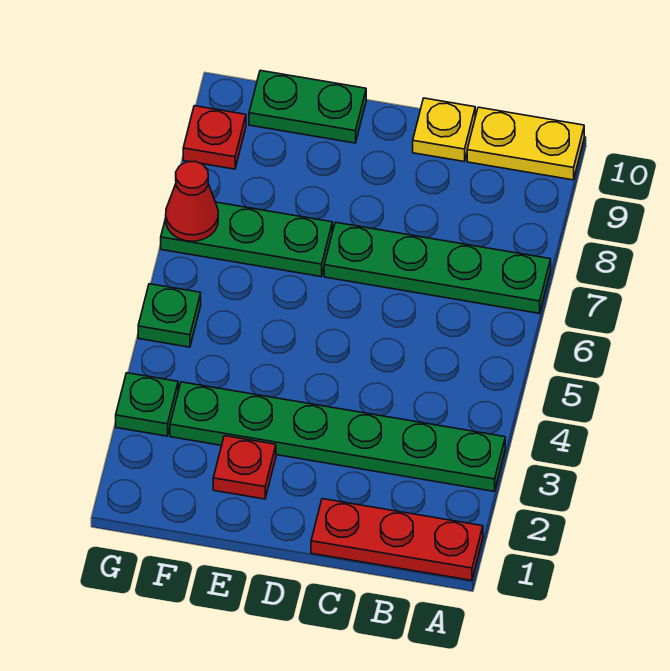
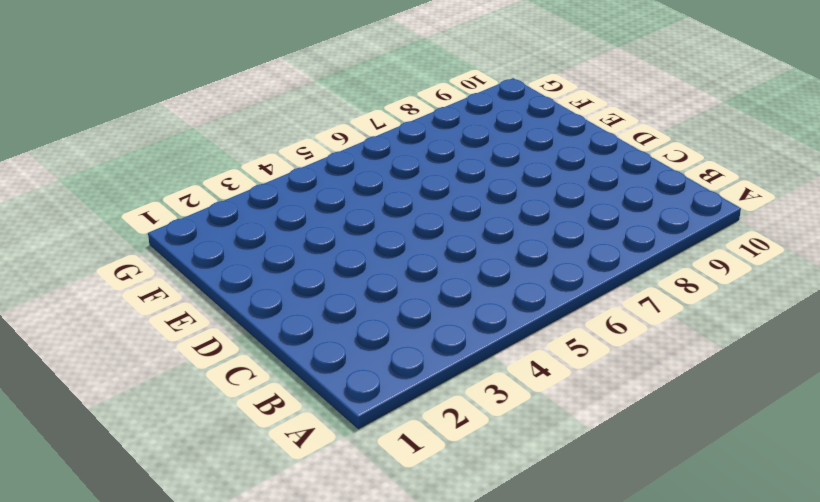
none -> red plate A1:C1 level 1
none -> green plate A3:F3 level 1
none -> green plate A7:D7 level 1

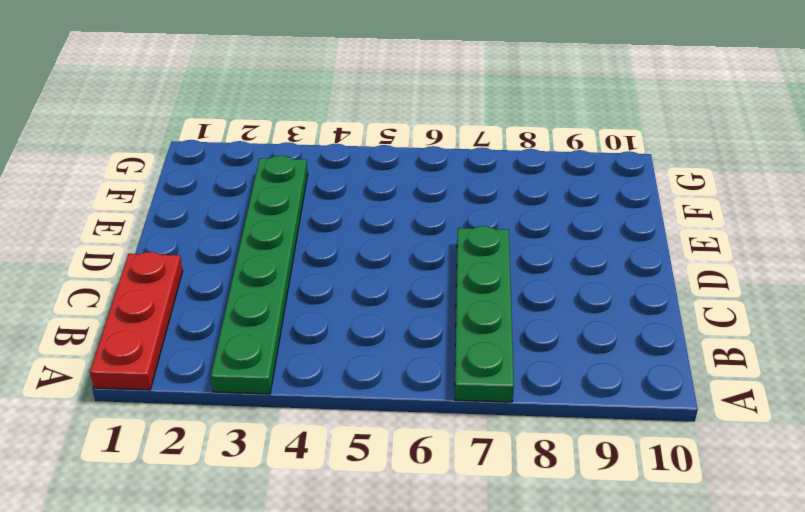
none -> yellow plate A10:B10 level 1
none -> yellow plate C10 level 1
none -> red plate E2 level 1

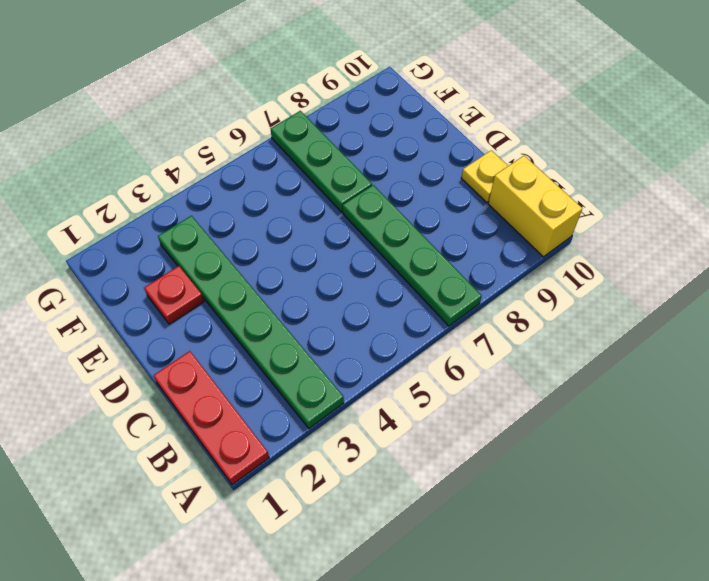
yellow brick A10:B10 level 1 -> yellow plate A10:B10 level 1
none -> green plate E10:F10 level 1
none -> green plate G3 level 1
none -> green plate G5 level 1

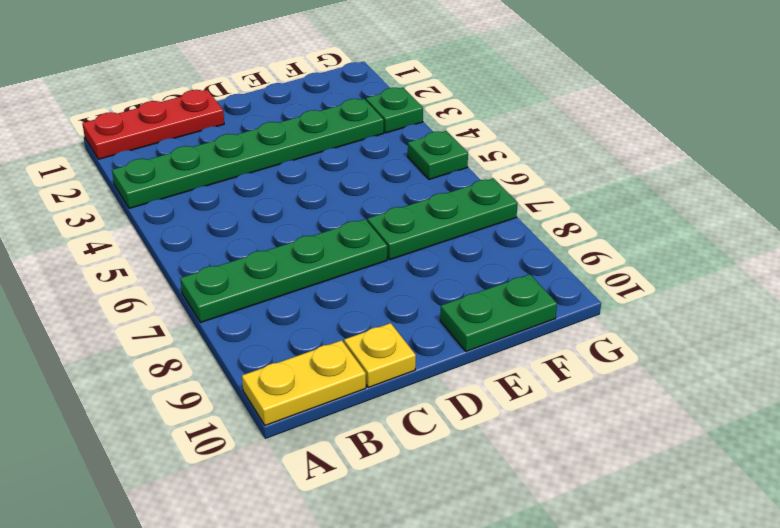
none -> red plate E2 level 1
none -> red plate G9 level 1
none -> red cone G7 level 2

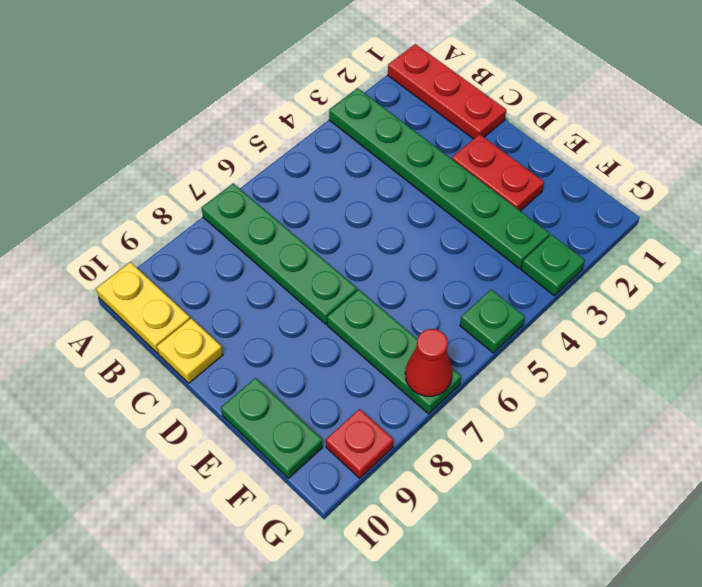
red plate D2:E2 level 1 -> red plate E2 level 1

